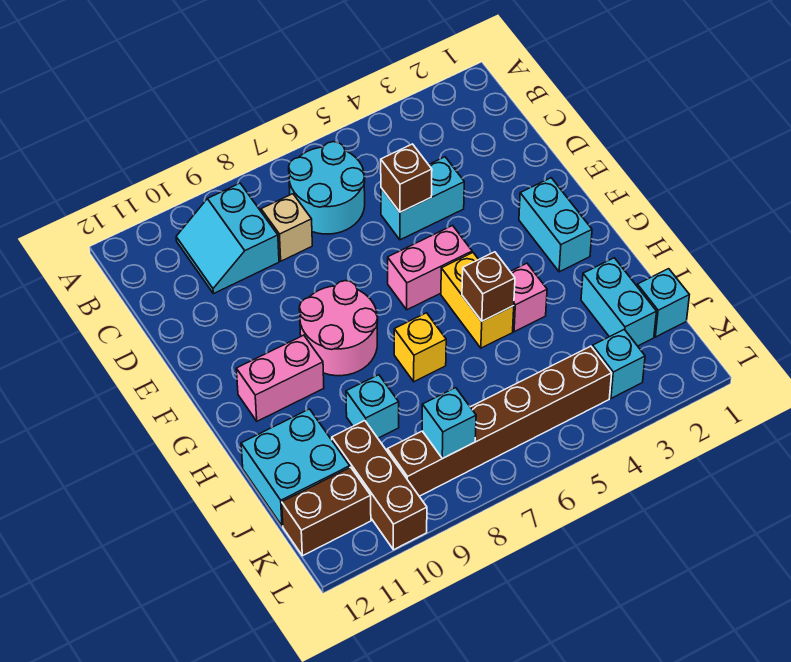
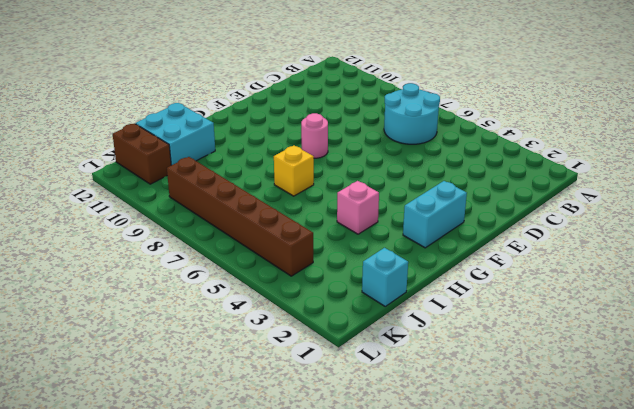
pink round brick F8 level 1 -> pink round brick F8:G9 level 1
none -> cyan slope B9:C10 level 1 top 9
none -> tan brick C8 level 1
none -> cyan brick D4:D5 level 1

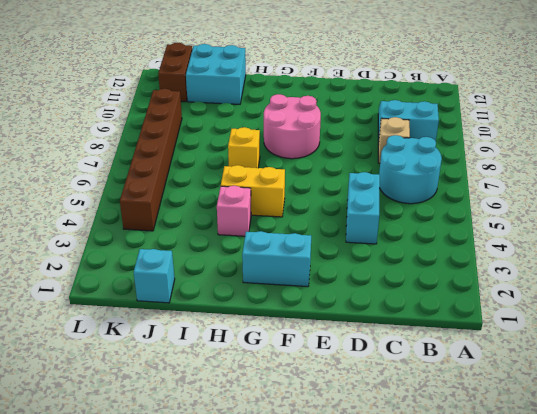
none -> pink brick F5:F6 level 1
none -> pink brick G10:G11 level 1
none -> cyan brick I2:J2 level 1

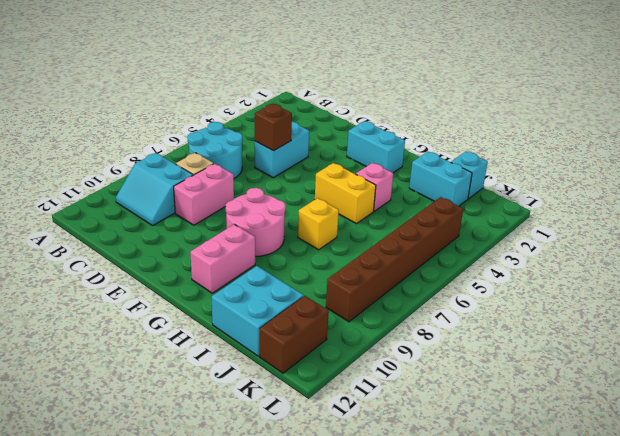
pink brick D8:D9 level 1 -> pink brick F5:F6 level 1
none -> cyan brick I9 level 1
none -> brown brick J10:L10 level 1
none -> cyan brick K3 level 1

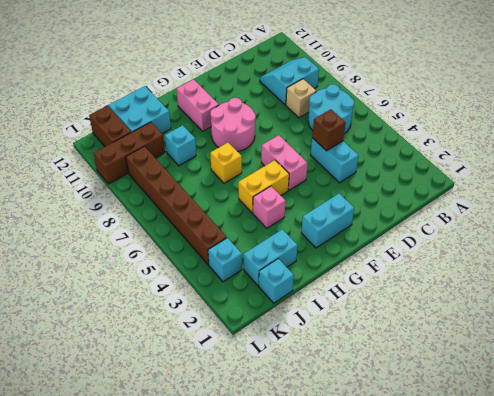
none -> brown brick H5 level 2
none -> cyan brick K8 level 2

